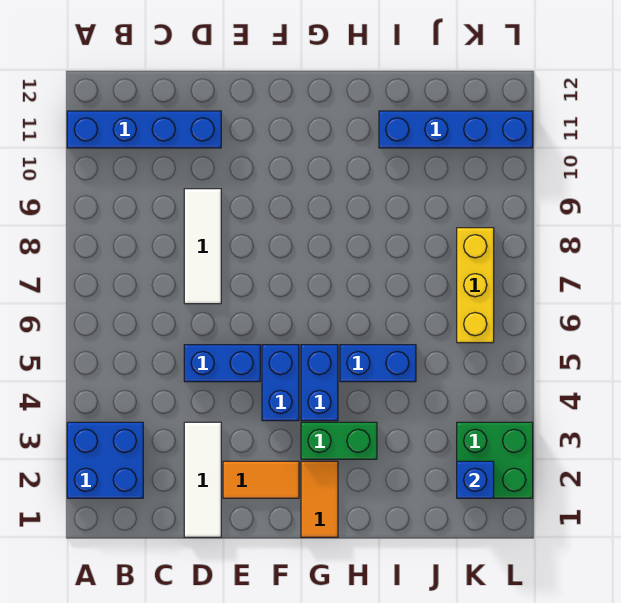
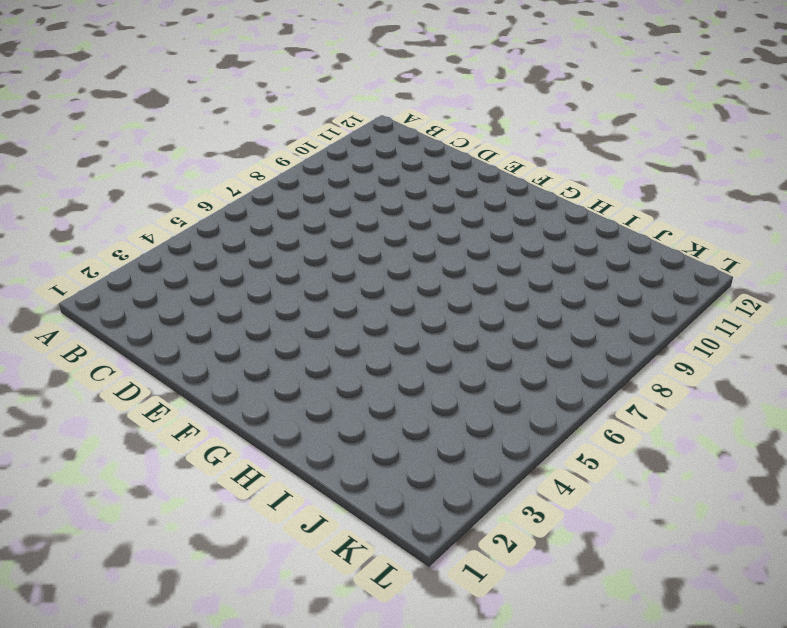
none -> blue brick A2:B3 level 1
none -> blue brick A11:D11 level 1
none -> white tile D1:D3 level 1

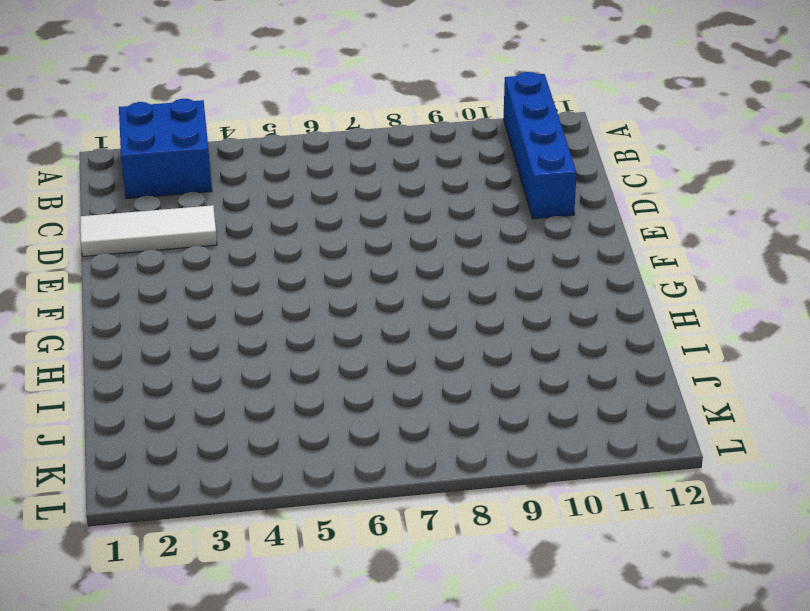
none -> blue brick D5:E5 level 1
none -> white tile D7:D9 level 1
none -> orange tile E2:F2 level 1

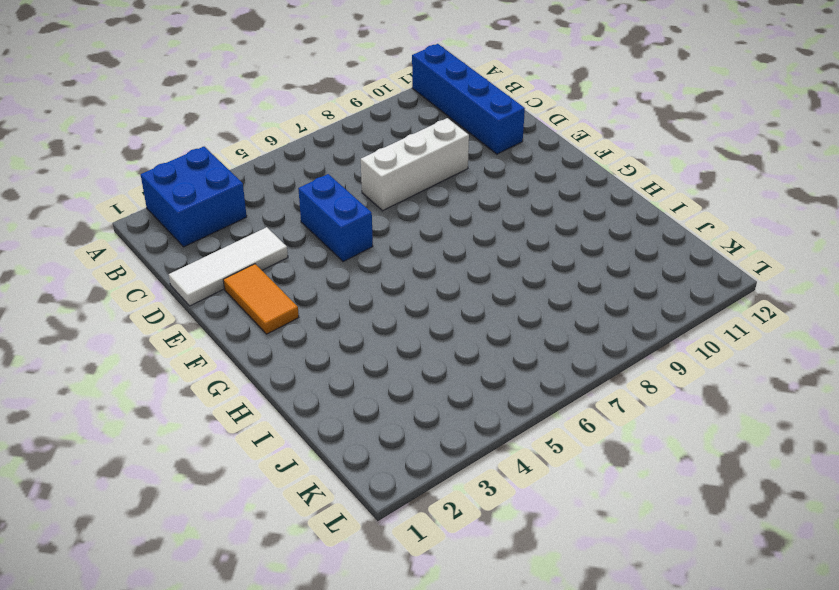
white brick D7:D9 level 1 -> white tile D7:D9 level 1
none -> blue brick F4:F5 level 1
none -> orange tile G1:G2 level 1
none -> green brick G3:H3 level 1

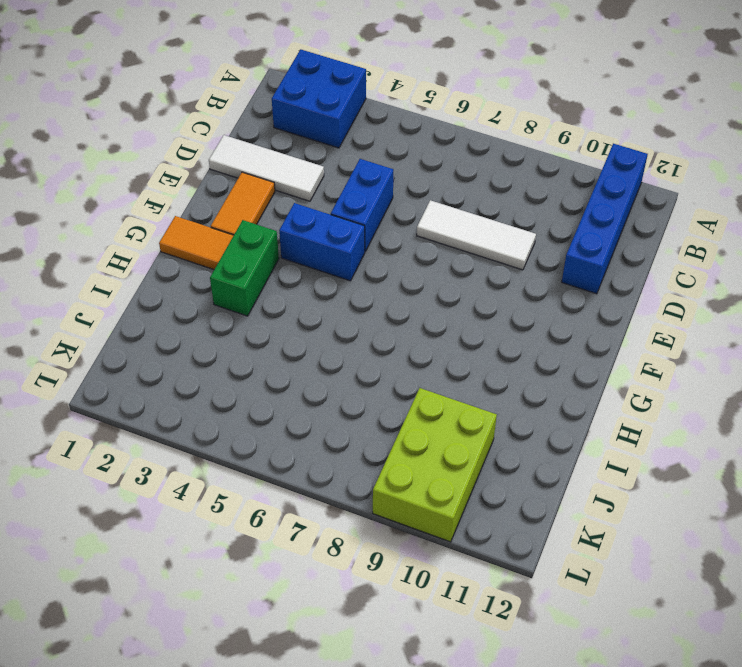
lime brick J9:L10 level 1 -> none
none -> blue brick G4:G5 level 1
none -> blue brick H5:I5 level 1
none -> blue brick I11:L11 level 1

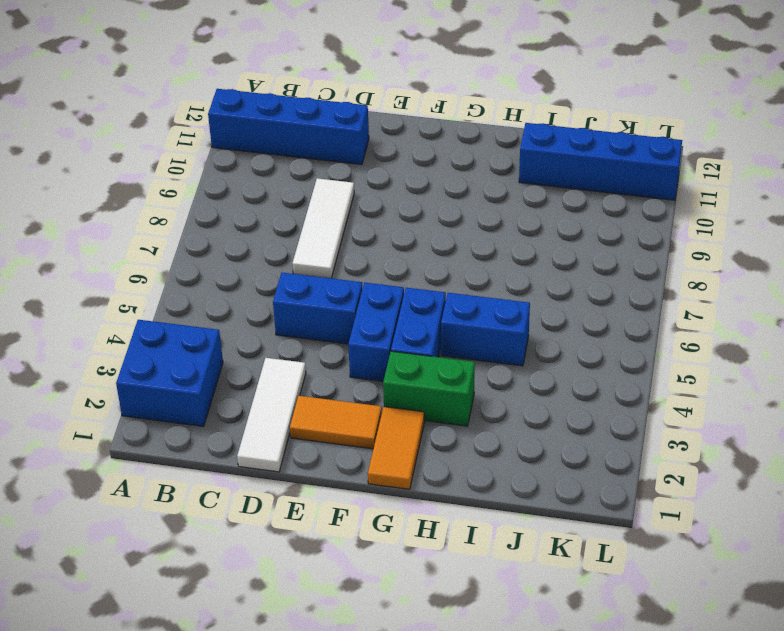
none -> green brick K2:L3 level 1
none -> yellow brick K6:K8 level 1
none -> blue brick K2 level 2

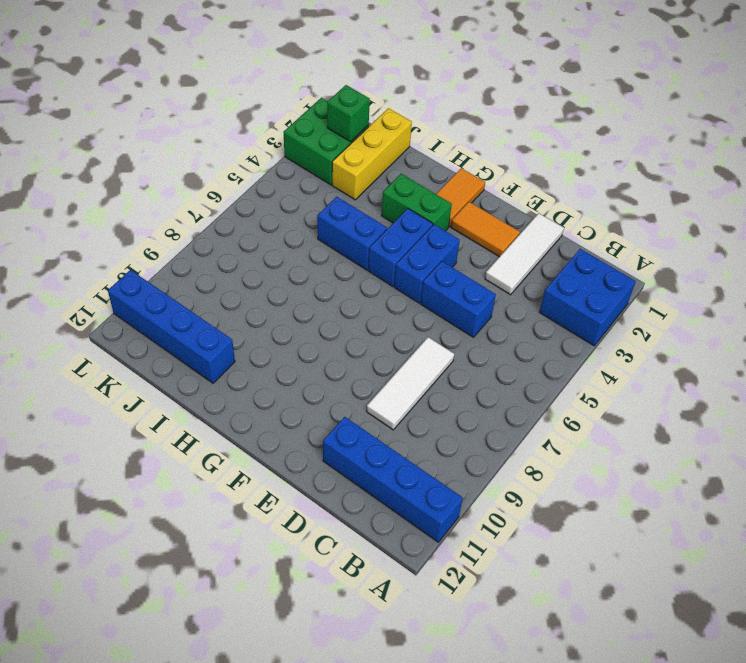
yellow brick J1:J3 level 1 -> yellow brick K6:K8 level 1
green brick K2 level 2 -> blue brick K2 level 2

